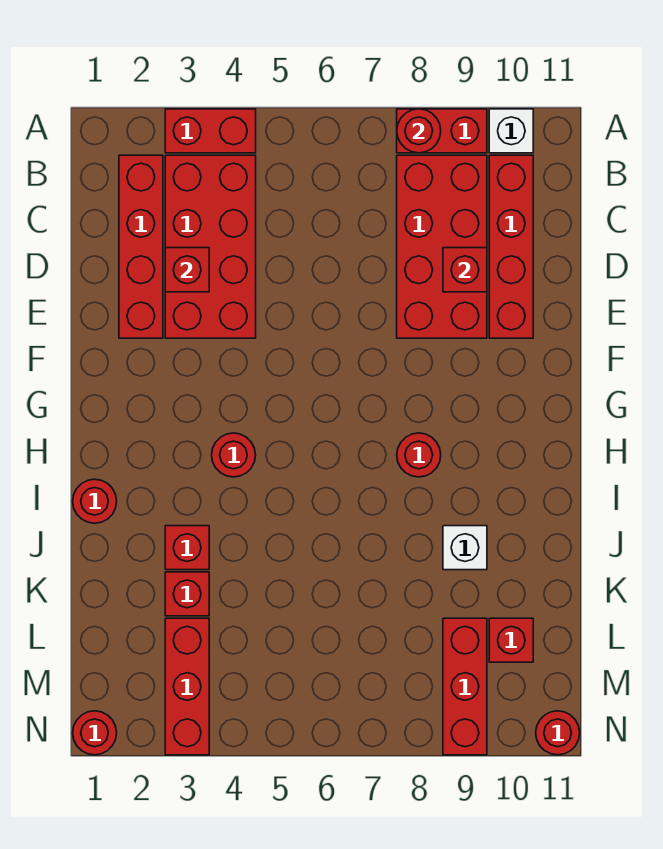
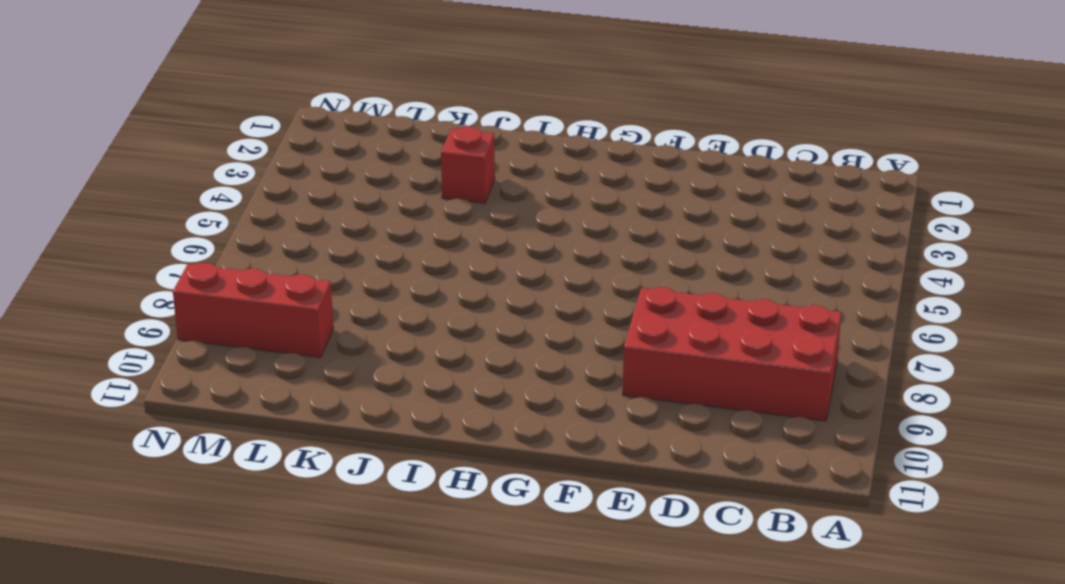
none -> red brick A3:A4 level 1
none -> red brick A8:A9 level 1
none -> white brick A10 level 1

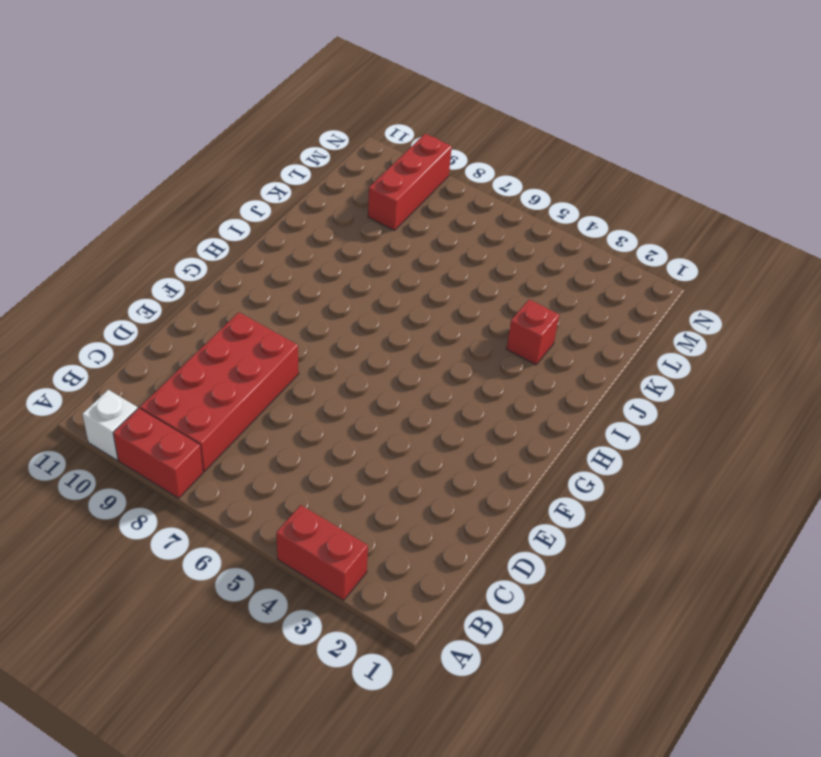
none -> red brick B2:E2 level 1
none -> red brick B3:E4 level 1
none -> red brick B10:E10 level 1

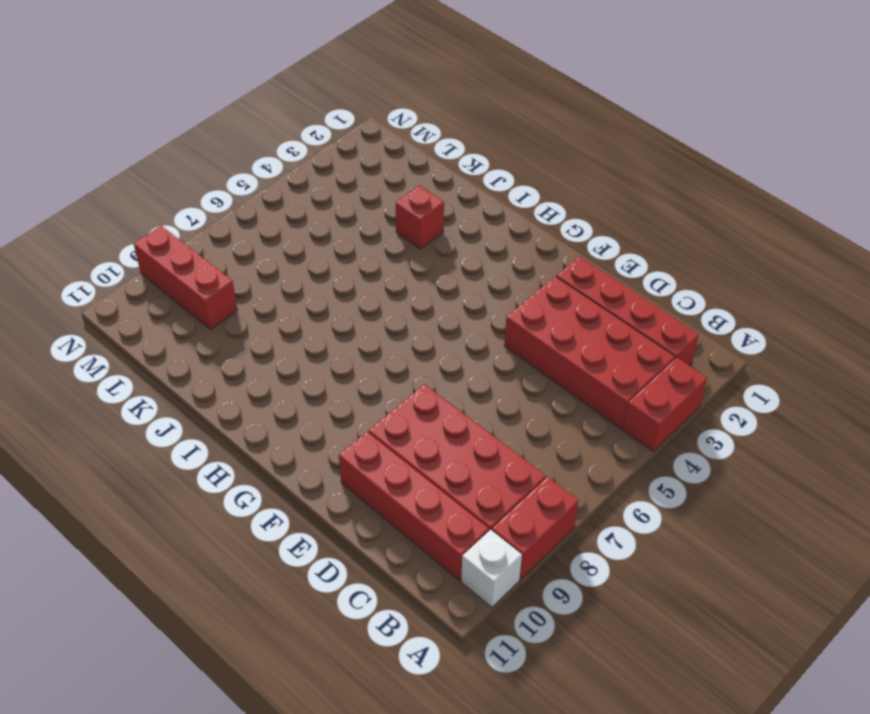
none -> red round brick H4 level 1
none -> red round brick H8 level 1
none -> red round brick I1 level 1

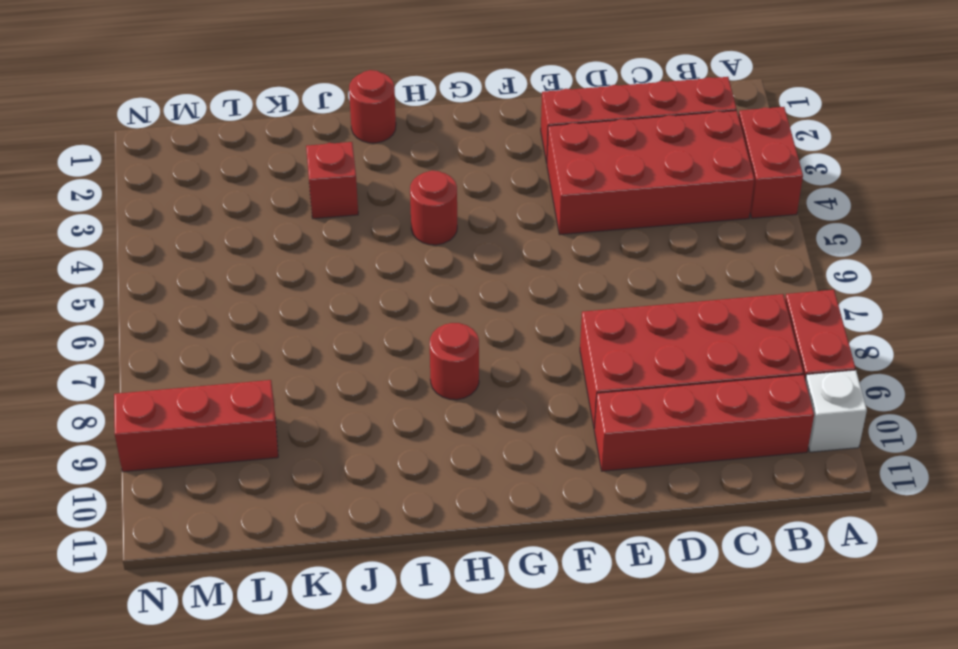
none -> white brick J9 level 1
none -> red brick K3 level 1
none -> red brick L3:N3 level 1

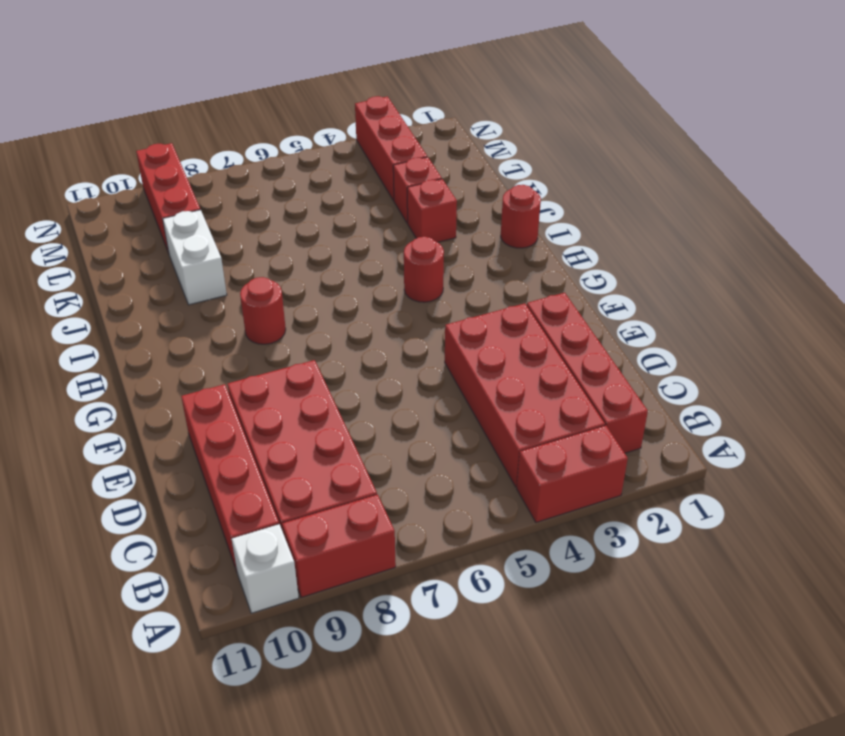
white brick J9:K9 level 1 -> white brick J9 level 1
none -> red brick L10 level 1
none -> red round brick N1 level 1
none -> red round brick N11 level 1

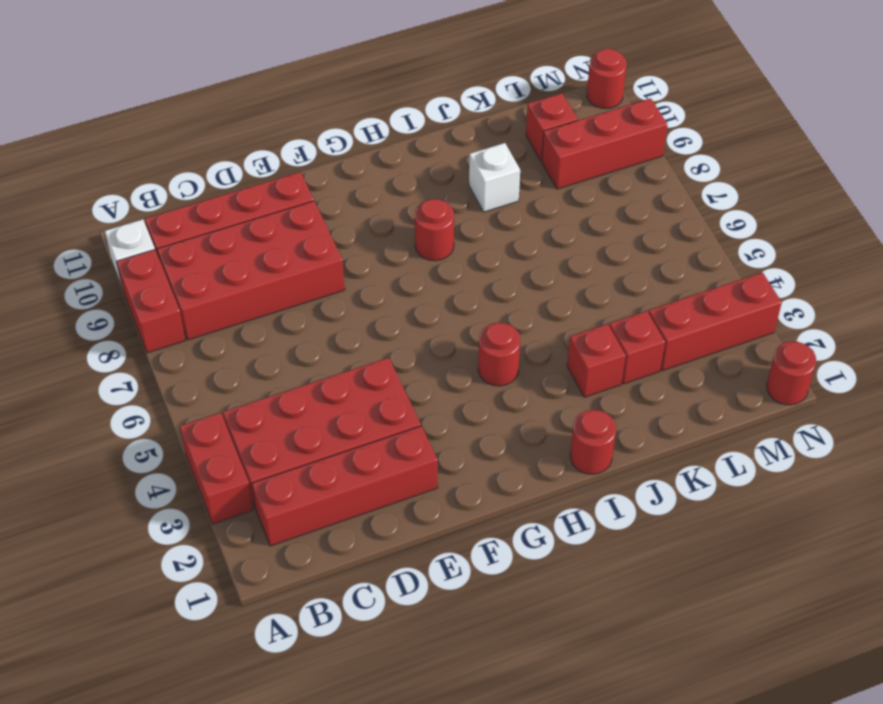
none -> red round brick A8 level 2
none -> red brick D3 level 2
none -> red brick D9 level 2

